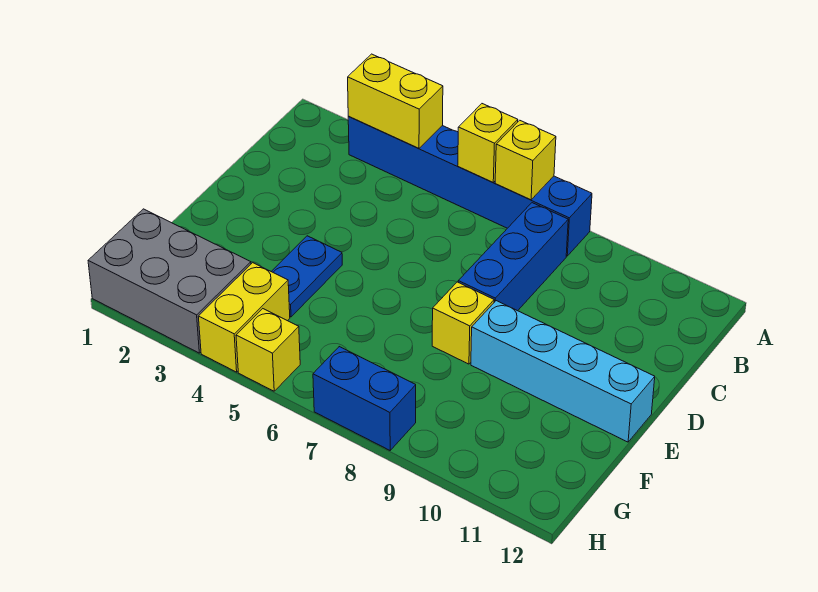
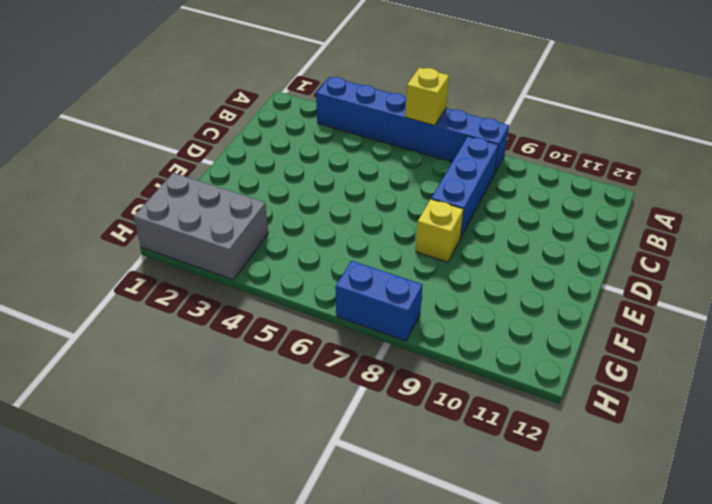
none -> blue plate E4:F4 level 1
none -> cyan brick E9:E12 level 1
none -> yellow brick G4:H4 level 1

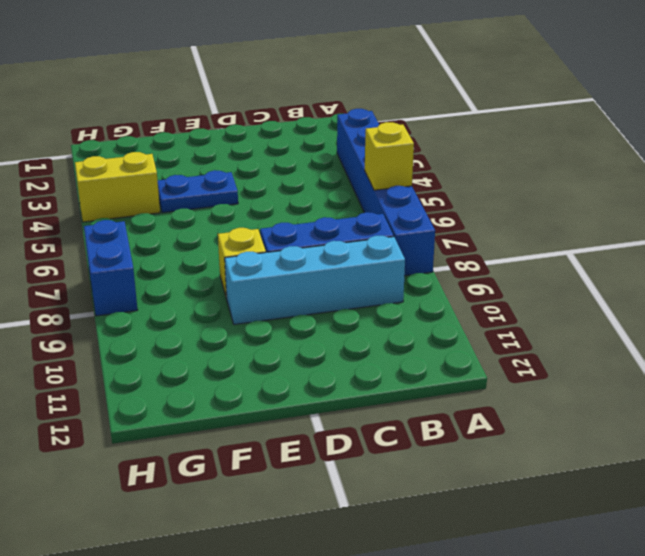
cyan brick B9:E9 level 1 -> cyan brick E9:E12 level 1
none -> grey brick G1:H3 level 1
none -> yellow brick H5 level 1
none -> yellow brick A3:A4 level 2

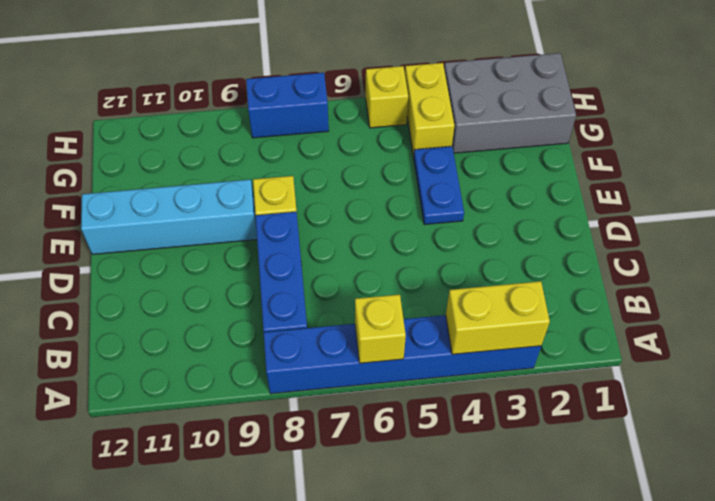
none -> yellow brick A7 level 2

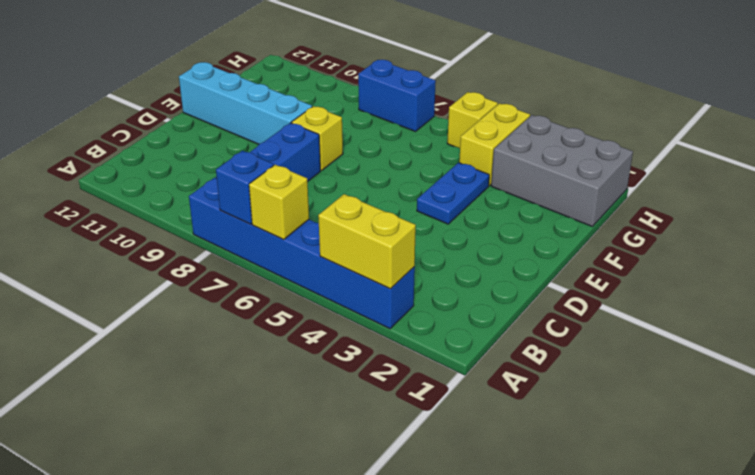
blue brick A7 level 2 -> yellow brick A7 level 2

